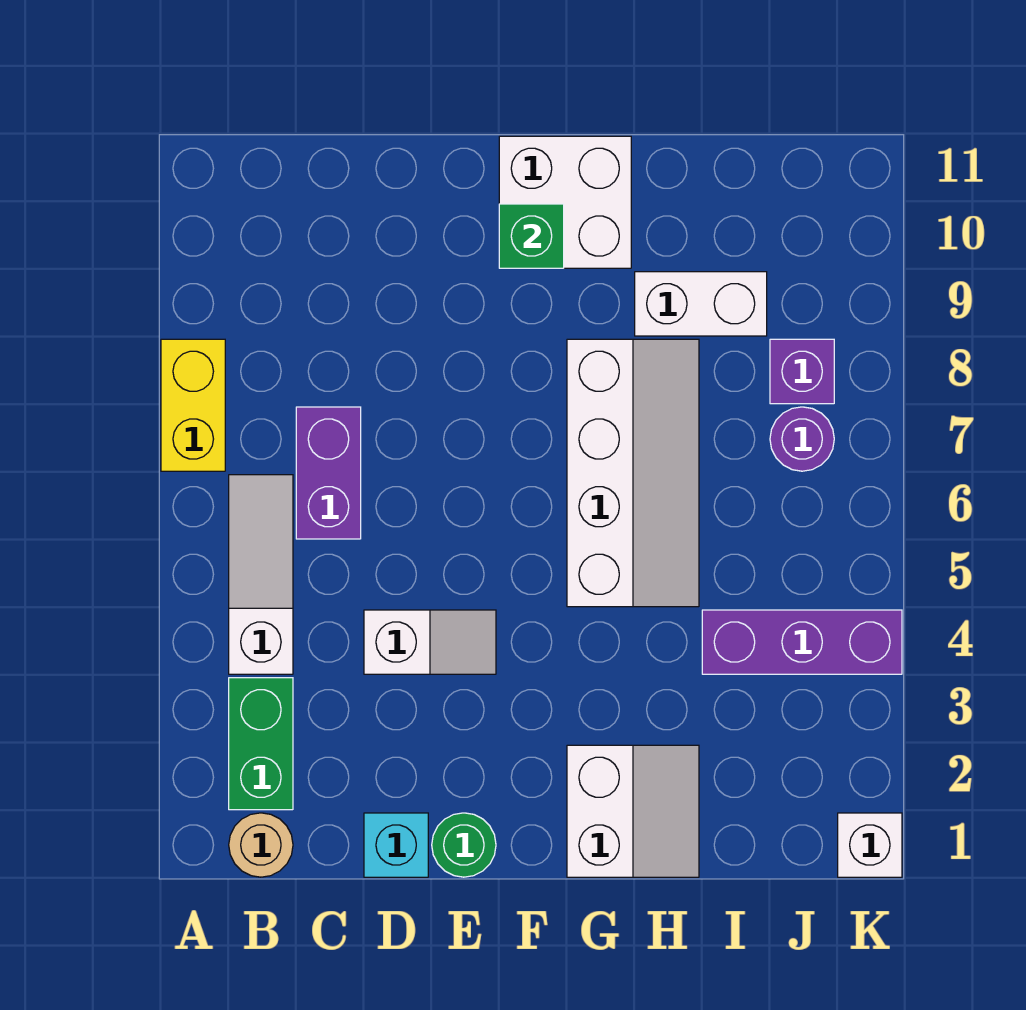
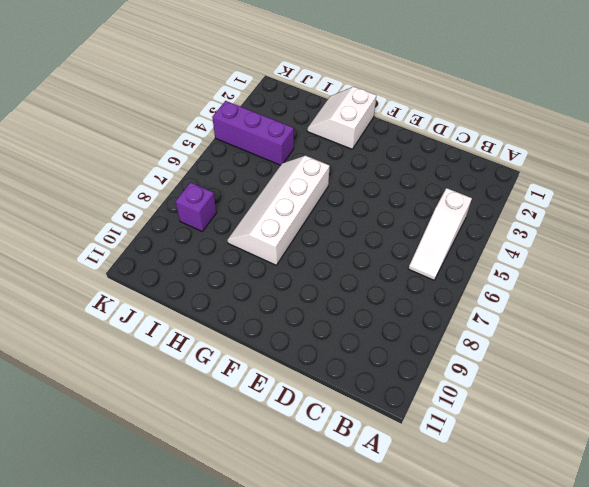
none -> yellow brick A7:A8 level 1
none -> tan round brick B1 level 1
none -> green brick B2:B3 level 1

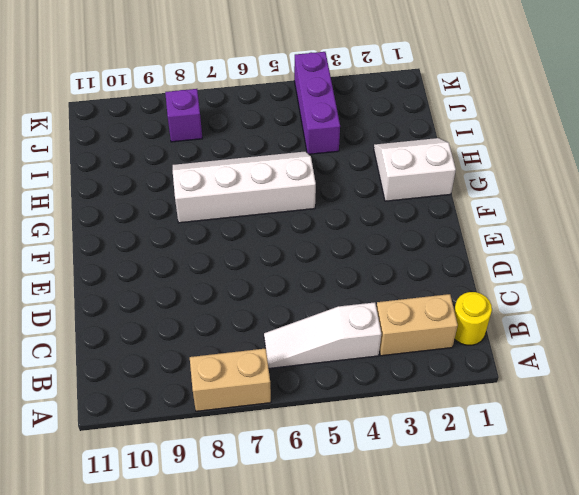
tan brick A7:A8 level 1 -> yellow brick A7:A8 level 1
yellow round brick B1 level 1 -> tan round brick B1 level 1
tan brick B2:B3 level 1 -> green brick B2:B3 level 1
none -> purple brick C6:C7 level 1
none -> cyan brick D1 level 1
none -> white slope D4:E4 level 1 top D

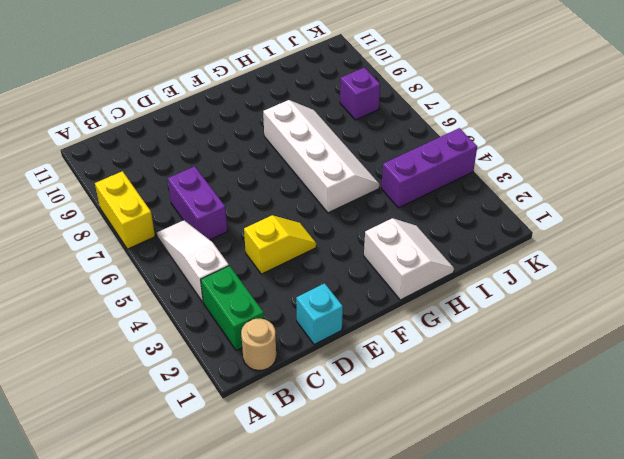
yellow slope D4:E4 level 1 top D -> white slope D4:E4 level 1 top D
none -> green round brick E1 level 1
none -> white brick F10:G11 level 1
none -> white brick H9:I9 level 1

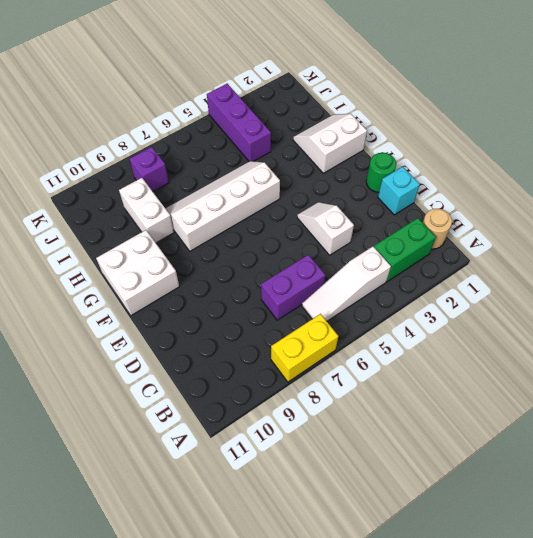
none -> purple round brick J7 level 1
none -> white brick K1 level 1
none -> green brick F10 level 2

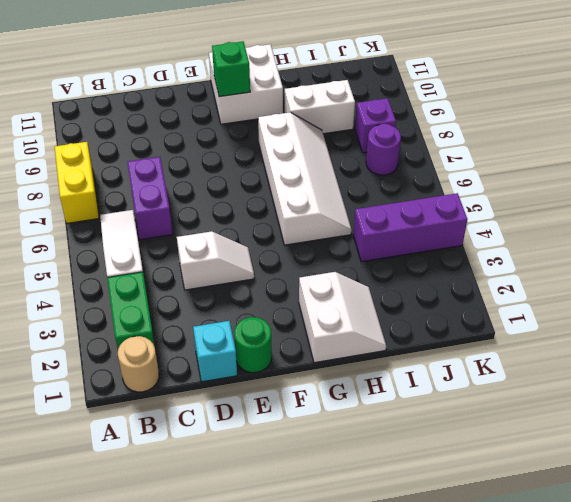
none -> white brick K1 level 1

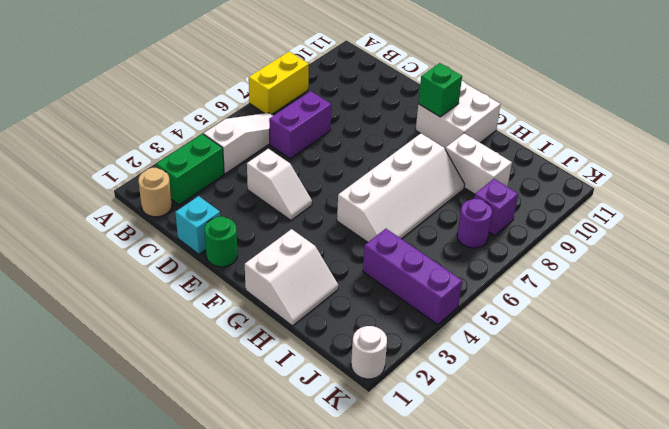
white round brick K1 level 1 -> white brick K1 level 1

